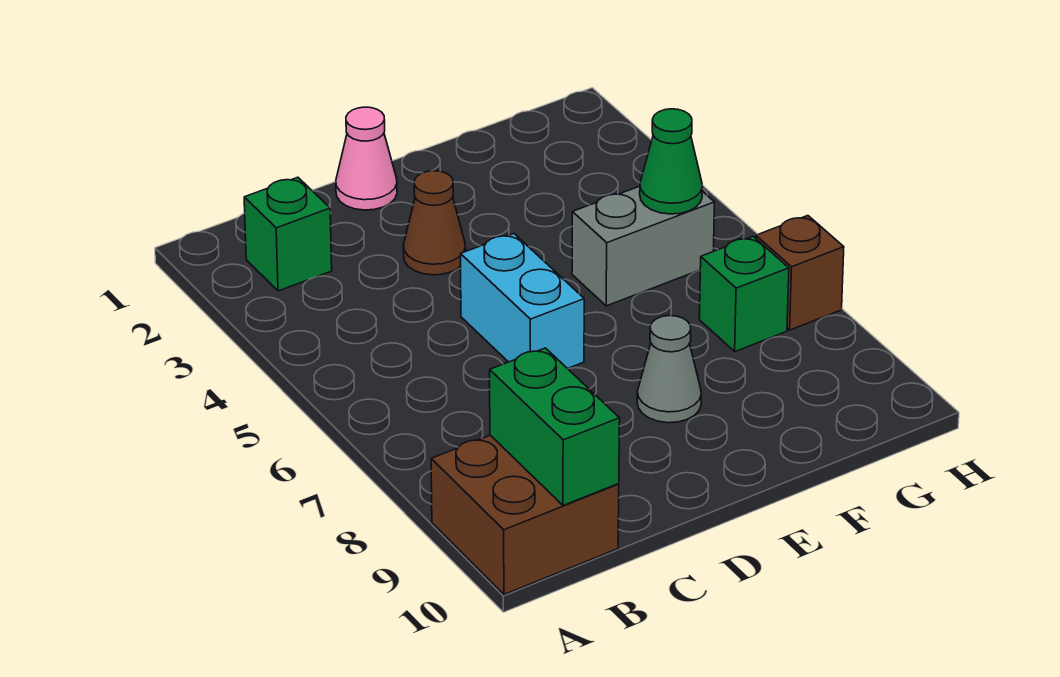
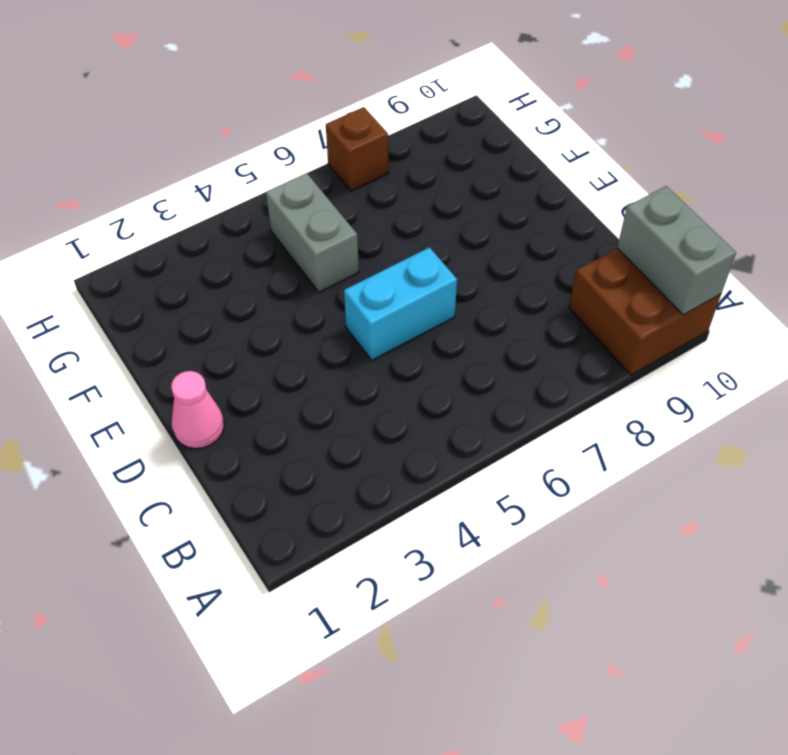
grey brick A10:B10 level 2 -> green brick B9:B10 level 2
none -> green brick B2 level 1
none -> brown cone D3 level 1

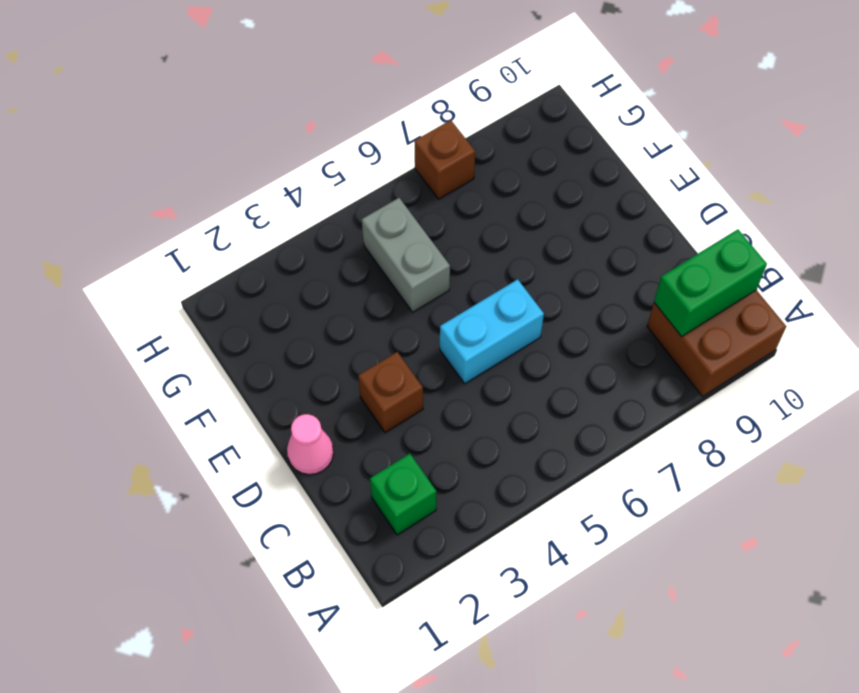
brown brick D3 level 1 -> brown cone D3 level 1
none -> grey cone E8 level 1
none -> green brick G7 level 1

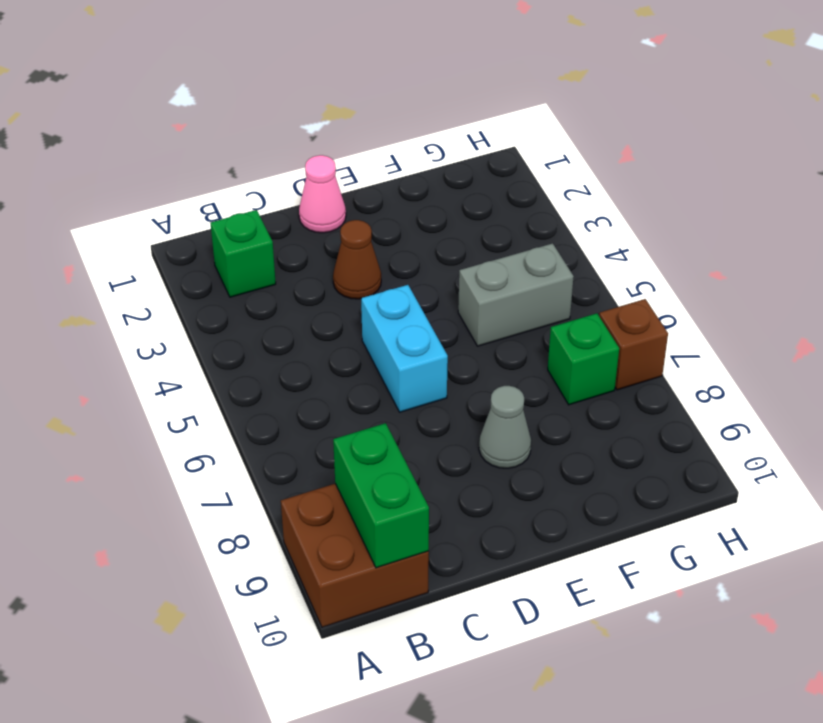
none -> green cone G5 level 2

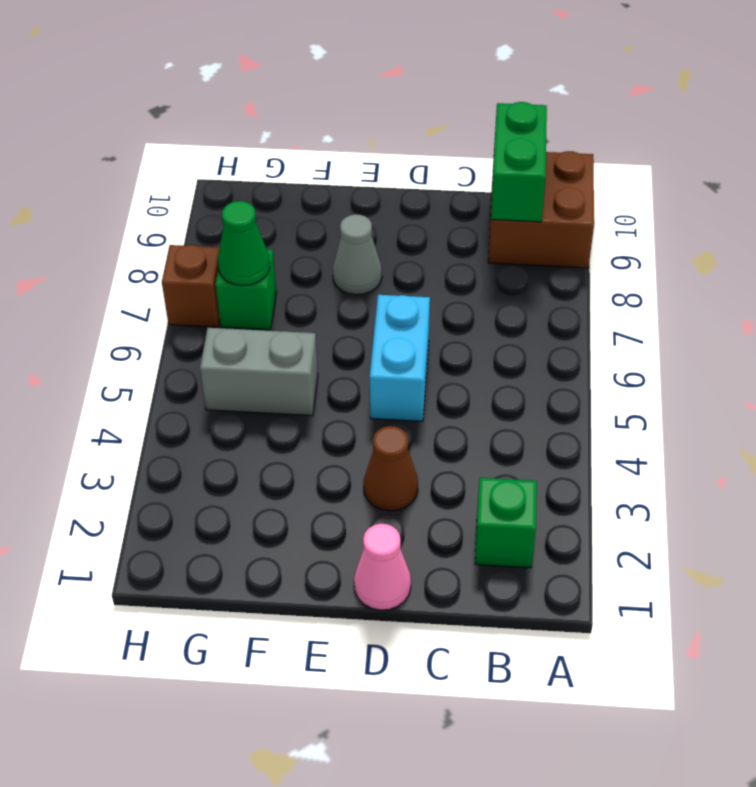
green cone G7 level 2 -> green cone G5 level 2

